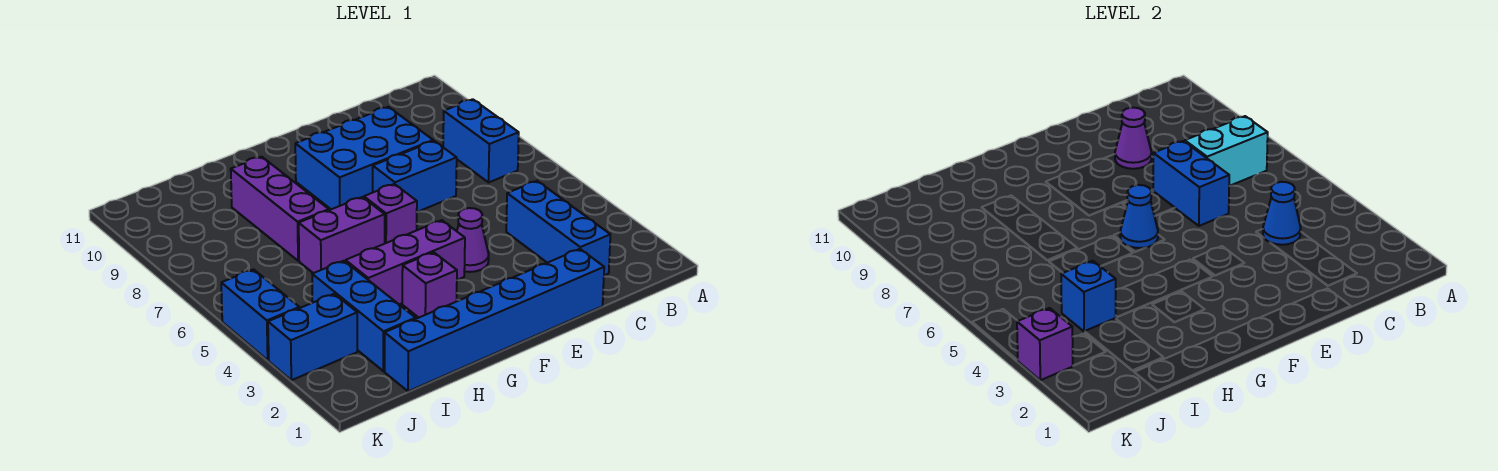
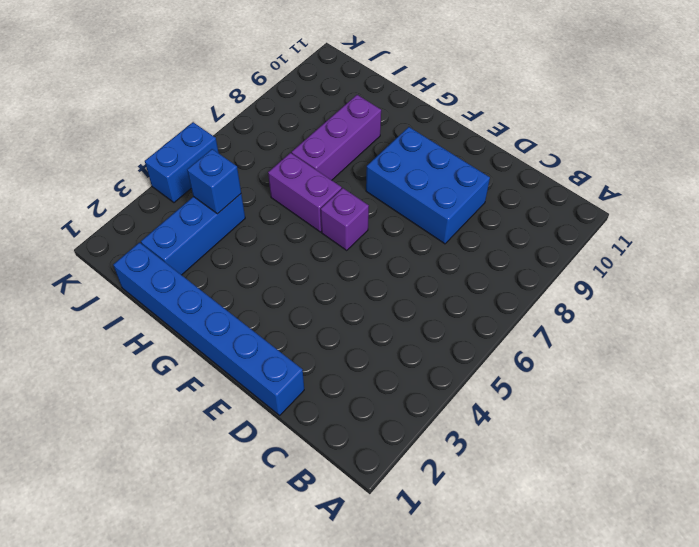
none -> blue brick B7:B8 level 1
none -> blue brick C2:C4 level 1
none -> blue brick D7:E7 level 1

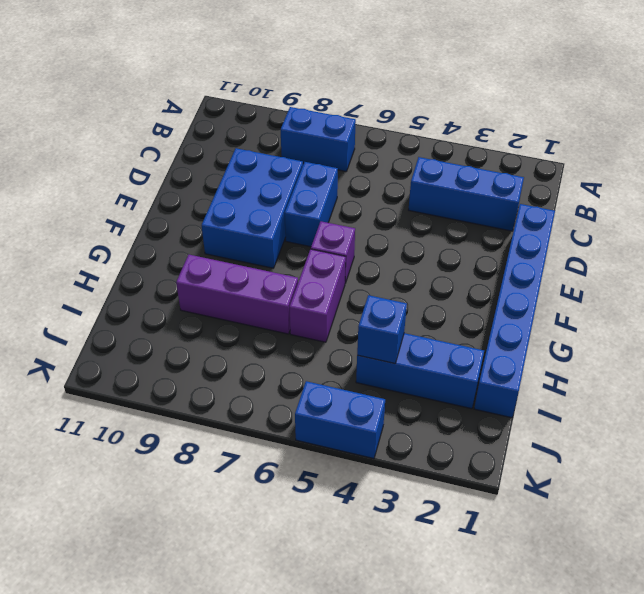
none -> purple cone E4 level 1
none -> purple brick F4:H4 level 1
none -> purple brick G3 level 1

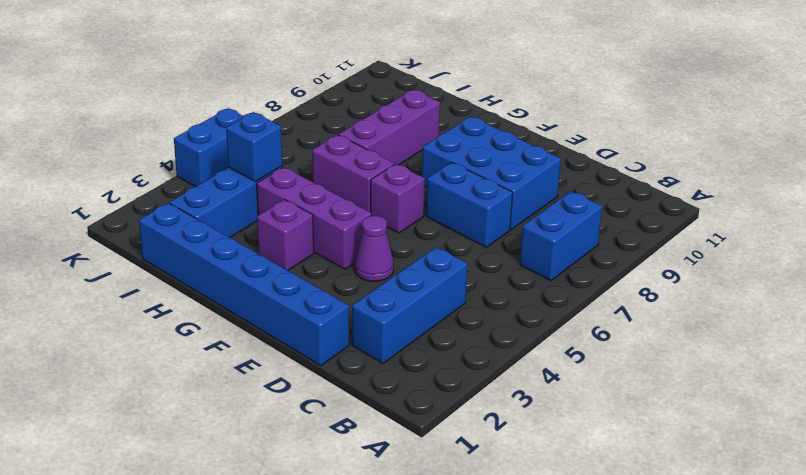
none -> blue brick J3:K3 level 1
none -> cyan brick B7:C7 level 2
none -> blue cone C4 level 2

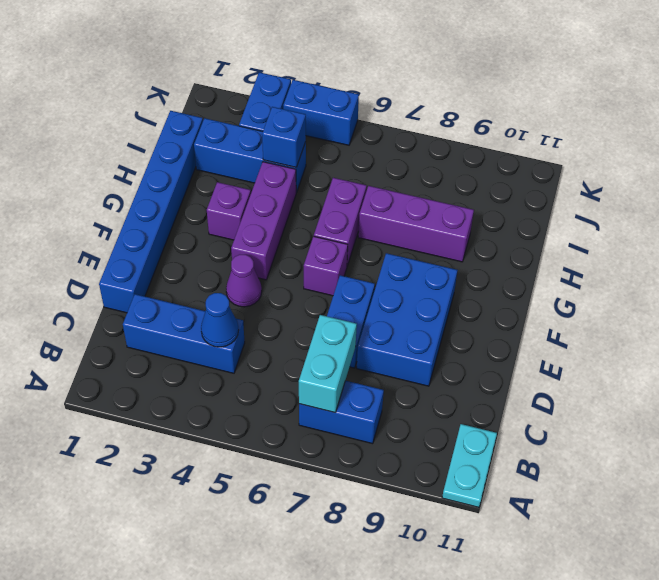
cyan plate A11:B11 level 1 -> none
none -> blue brick D6:D7 level 2
none -> purple cone D9 level 2
none -> blue cone F6 level 2

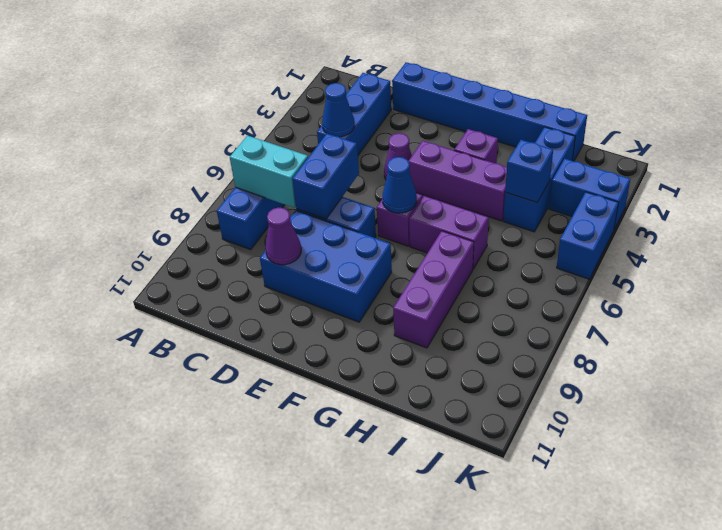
none -> purple brick K3 level 2

